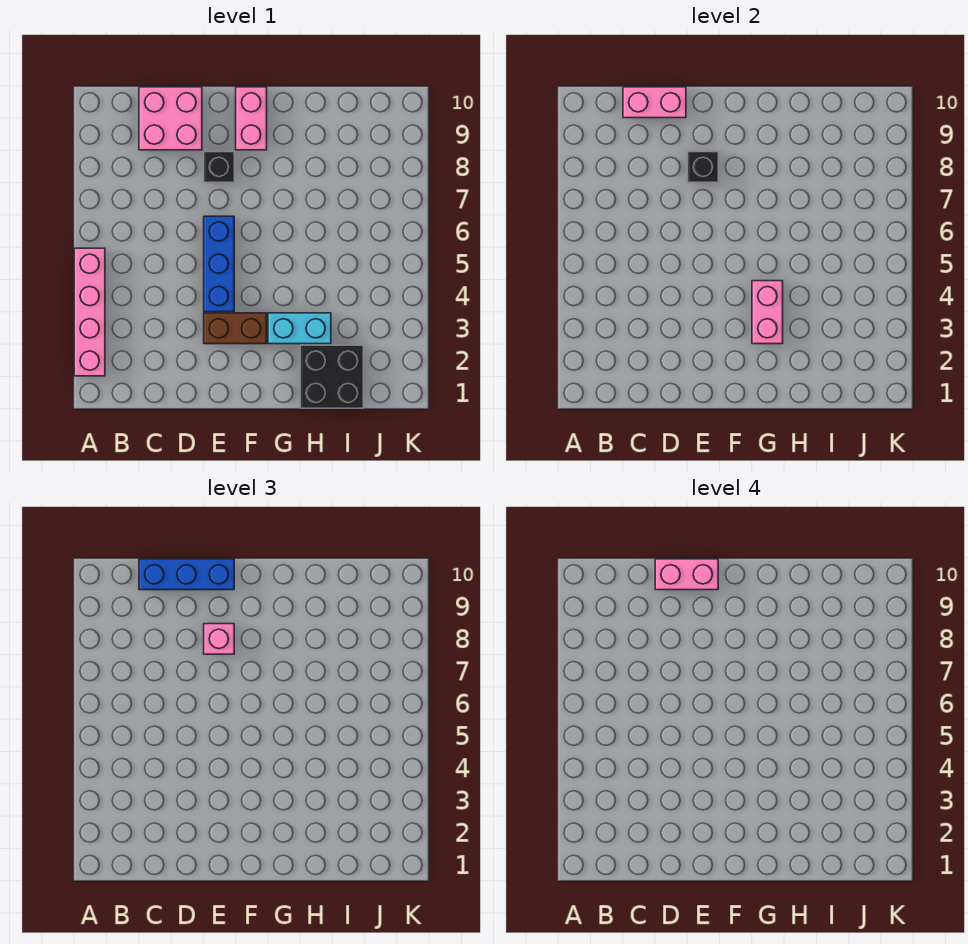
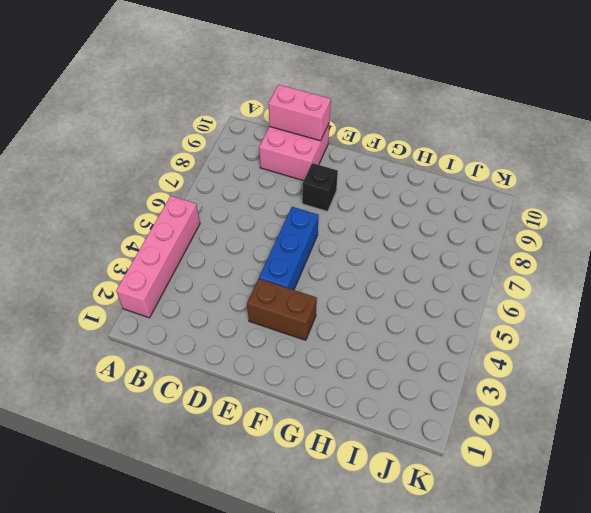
none -> pink brick F9:F10 level 1
none -> cyan brick G3:H3 level 1
none -> black brick H1:I2 level 1

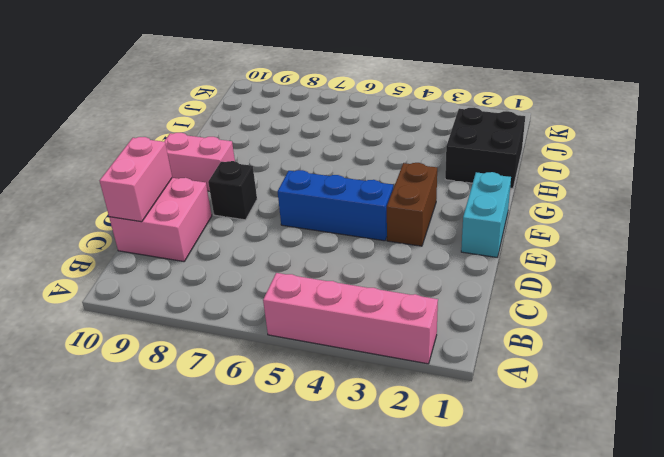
cyan brick E1:F1 level 1 -> cyan brick G3:H3 level 1
none -> black brick E8 level 2
none -> pink brick G3:G4 level 2
none -> blue brick C10:E10 level 3

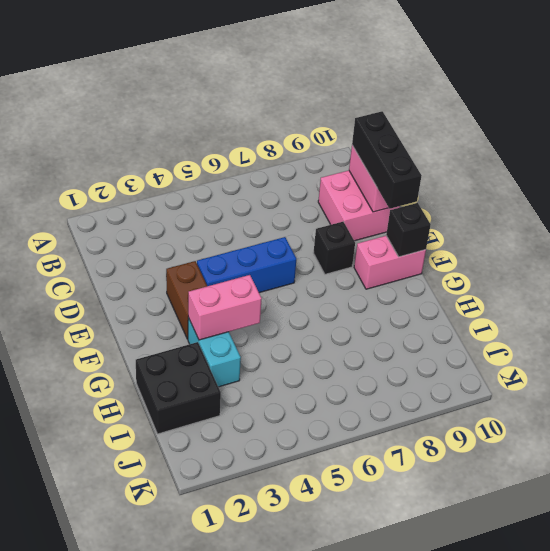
black brick C10:E10 level 3 -> blue brick C10:E10 level 3
black brick F10 level 2 -> black brick E8 level 2
none -> pink brick A2:A5 level 1
none -> pink brick E8 level 3
none -> pink brick D10:E10 level 4

